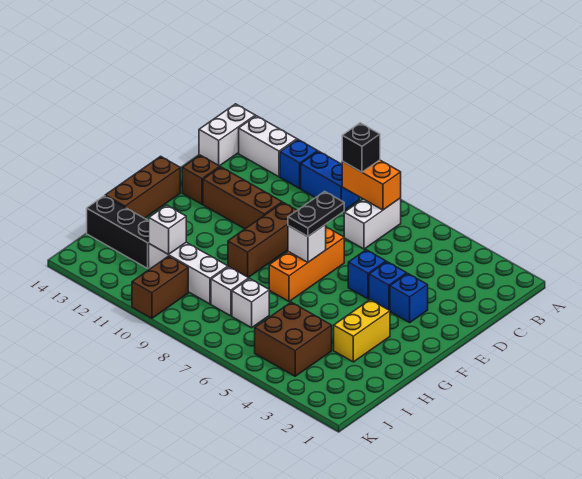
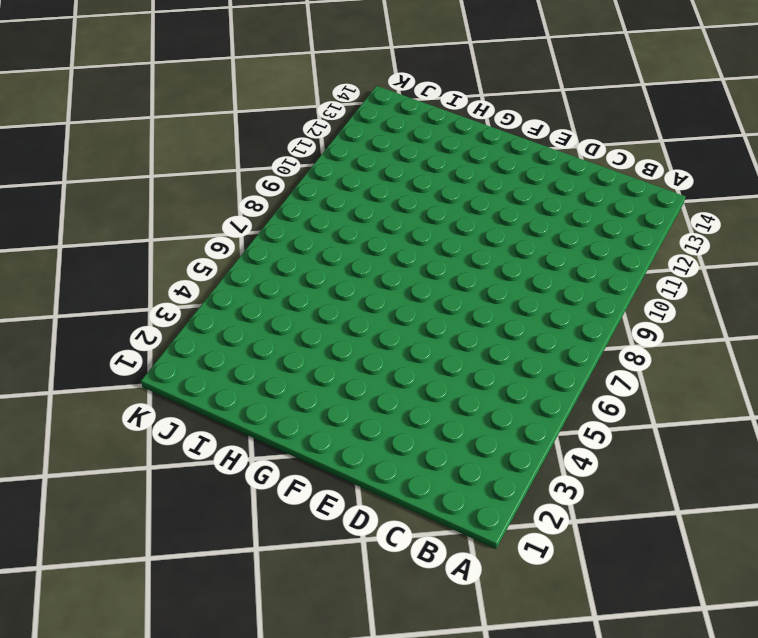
none -> white brick B7:C7 level 1
none -> blue brick B9:B10 level 1
none -> blue brick B11 level 1

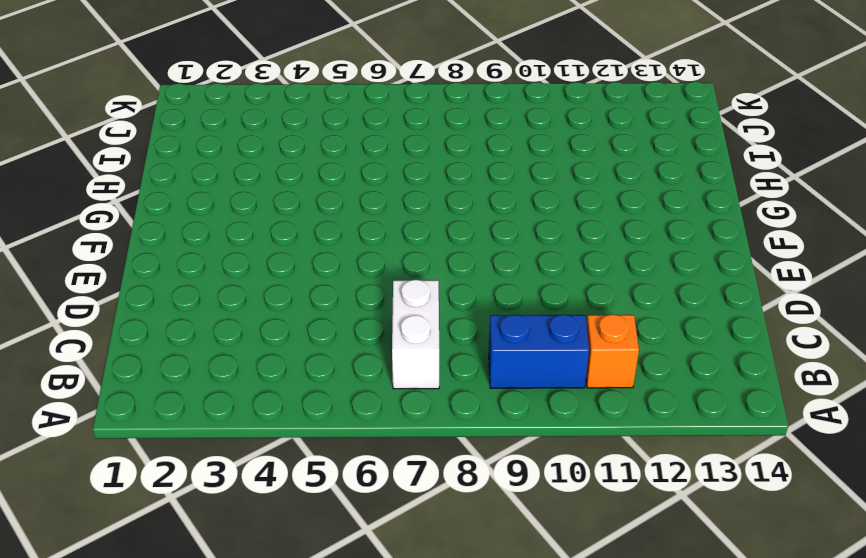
orange brick B11 level 1 -> blue brick B11 level 1
none -> white brick B12:B13 level 1
none -> white brick B14:C14 level 1
none -> blue brick E3 level 1

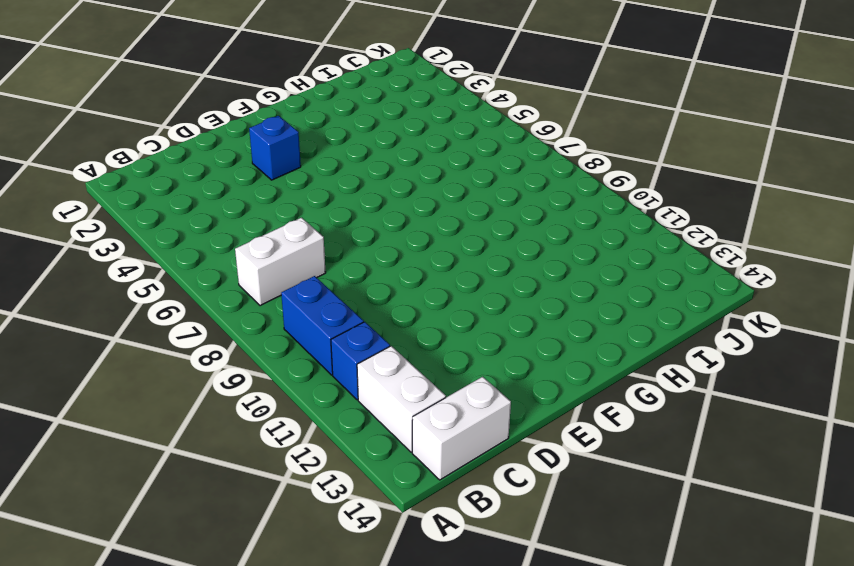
none -> blue brick E4 level 1
none -> blue brick E5 level 1
none -> orange brick E7:G7 level 1

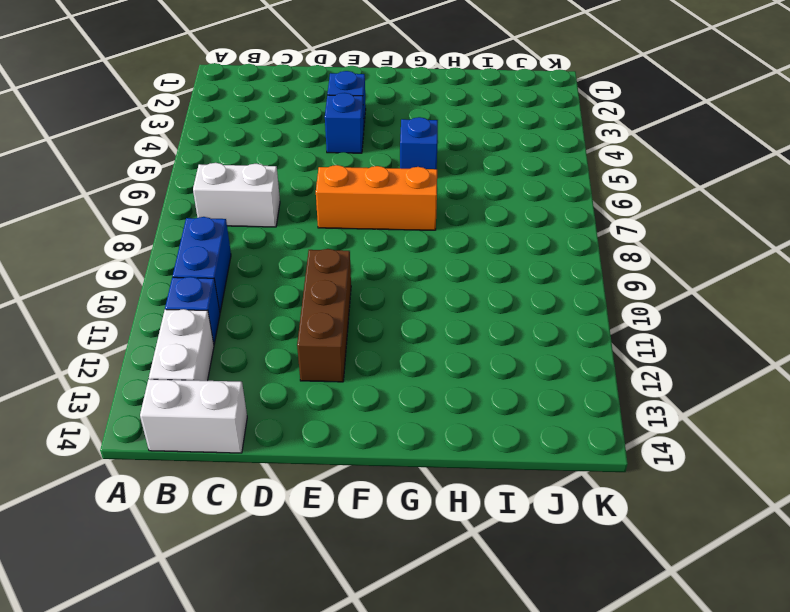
blue brick G5 level 1 -> blue brick E5 level 1
none -> brown brick E9:G9 level 1
none -> brown brick E13 level 1
none -> brown brick F14:H14 level 1

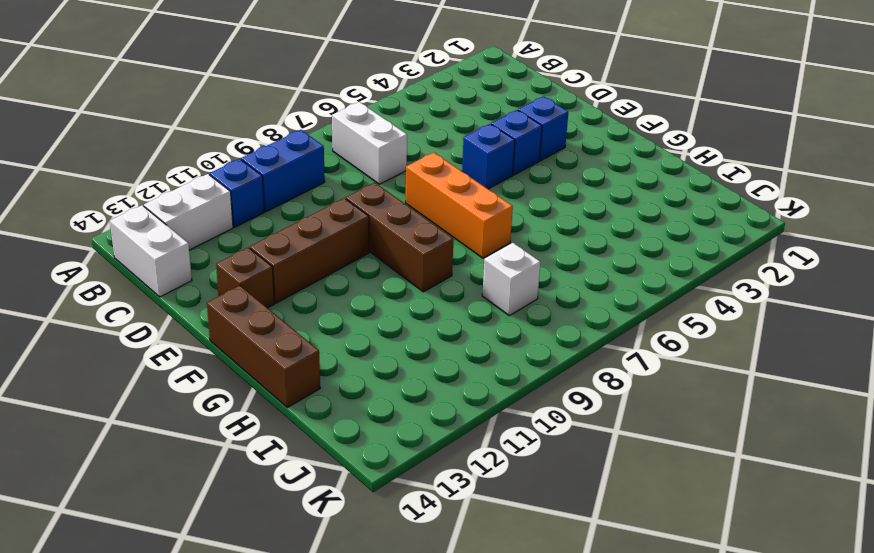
none -> yellow brick G3:H3 level 1
none -> brown brick I4:J5 level 1
none -> white brick I7 level 1

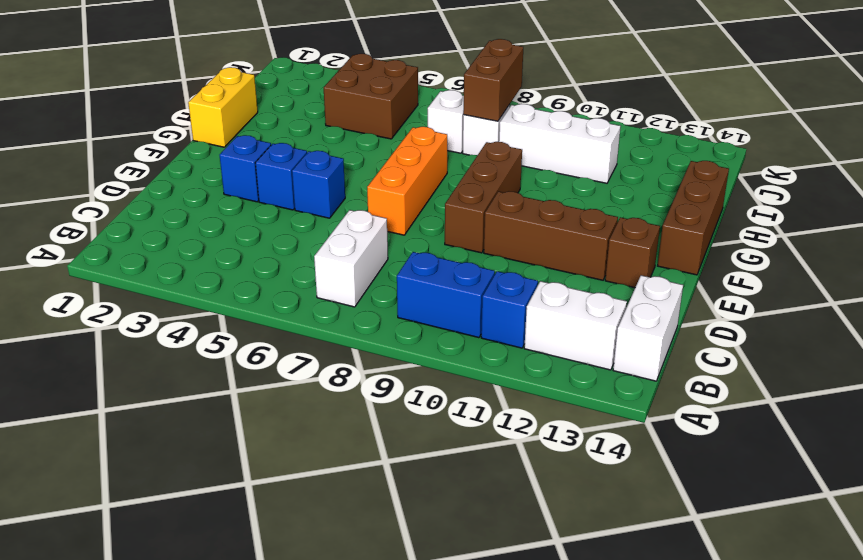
yellow brick G1:H1 level 1 -> yellow brick G3:H3 level 1
brown brick I8:J8 level 2 -> brown brick J10:K10 level 1
none -> black brick I12:I14 level 1
none -> orange brick B7:B8 level 2
none -> white brick F7 level 2

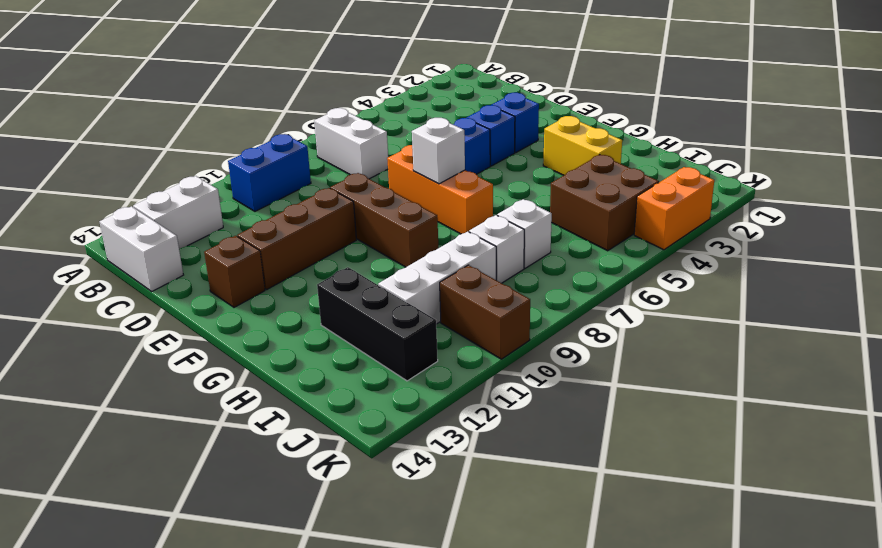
black brick H12:J12 level 1 -> black brick I12:I14 level 1
orange brick K3:K4 level 1 -> orange brick B7:B8 level 2
none -> blue brick B11 level 1
none -> brown brick F14:H14 level 1
none -> white brick I11 level 2

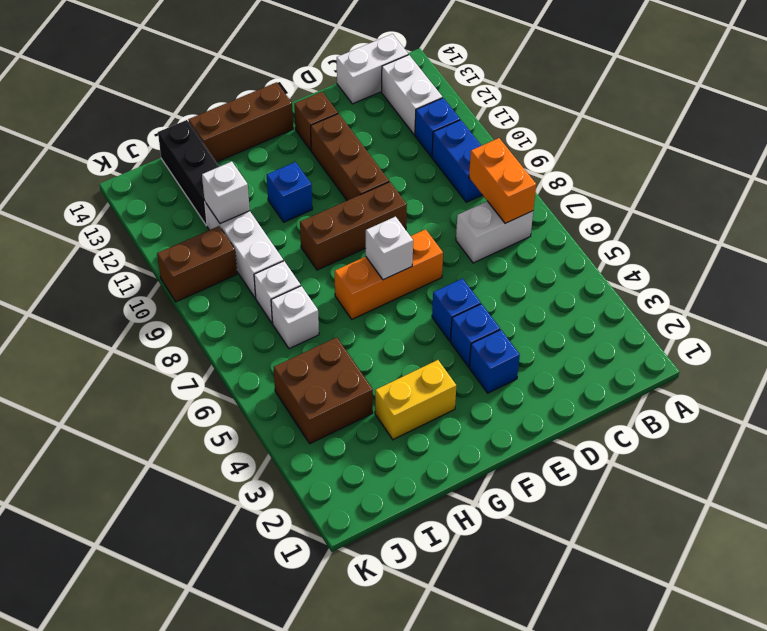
blue brick G11 level 1 -> none
none -> black brick B8 level 3
none -> black plate E7:F7 level 3

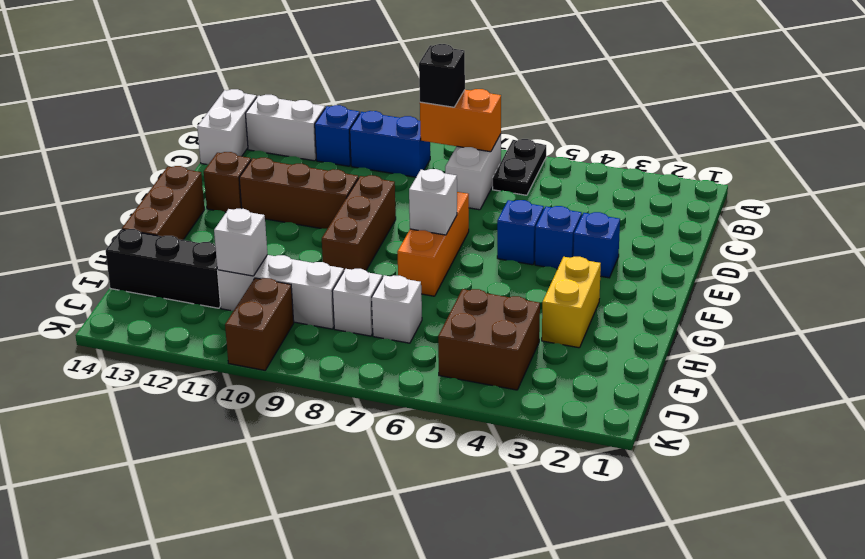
black plate A6:B6 level 1 -> black plate E7:F7 level 3

